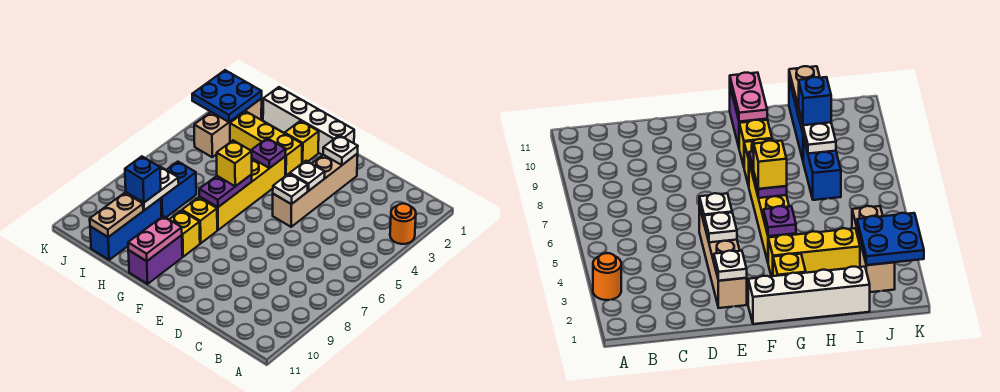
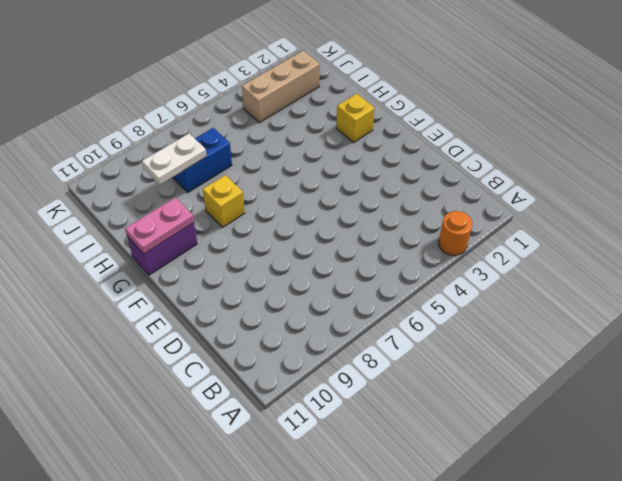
none -> tan brick E2:E5 level 1
none -> white brick F1:I1 level 1
none -> yellow brick G3:I3 level 1

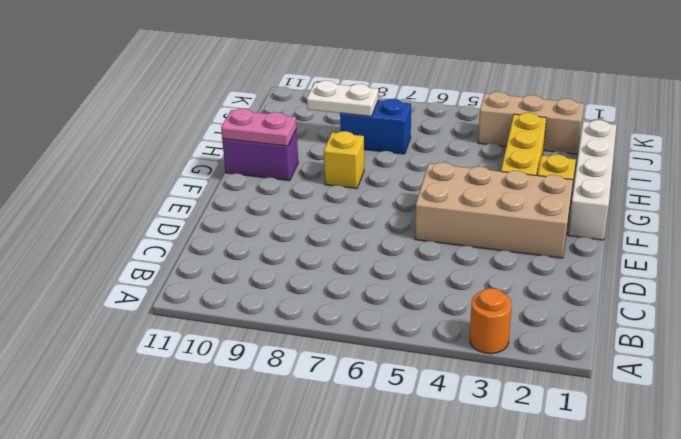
tan brick E2:F5 level 1 -> tan brick E2:E5 level 1
none -> yellow brick G4:G7 level 1
none -> yellow brick G9 level 1
none -> blue brick I9:I11 level 1

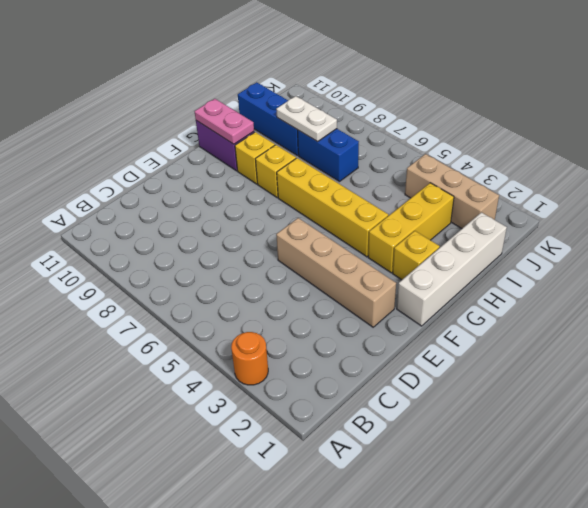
none -> white plate E2 level 2
none -> white plate E4 level 2
none -> white plate E5 level 2

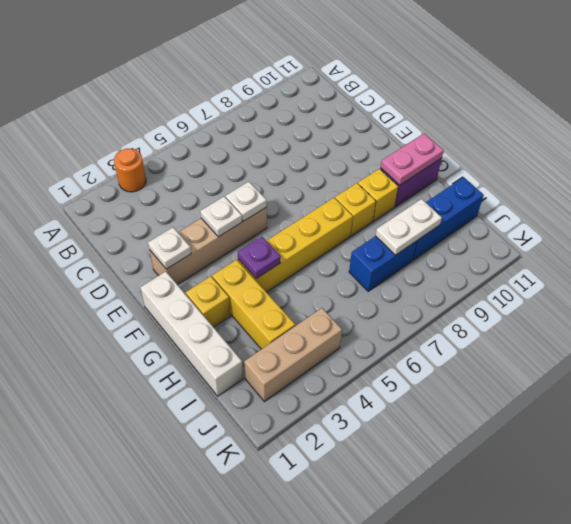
none -> purple plate G6:G7 level 2
none -> tan plate I10:I11 level 2
none -> blue plate J2:K3 level 2

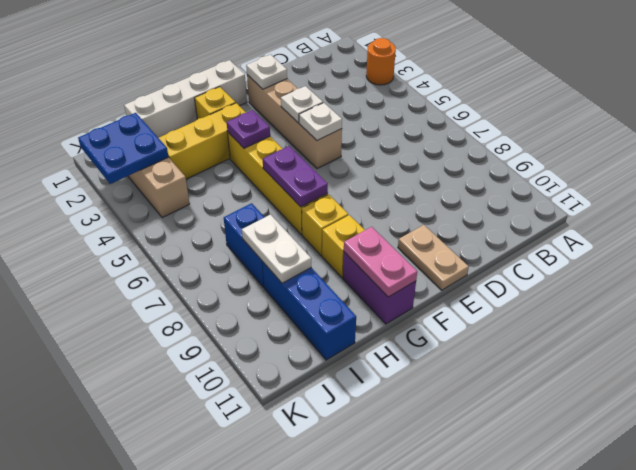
tan plate E10:E11 level 1 -> tan plate I10:I11 level 2
none -> yellow brick G6 level 3
none -> blue brick I9 level 3

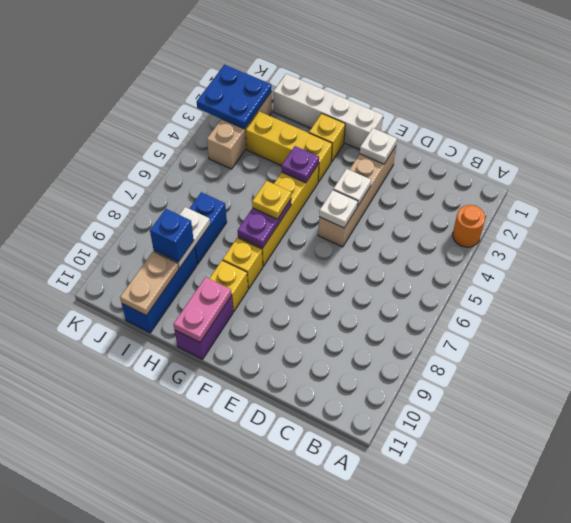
yellow plate G6 level 3 -> yellow brick G6 level 3

